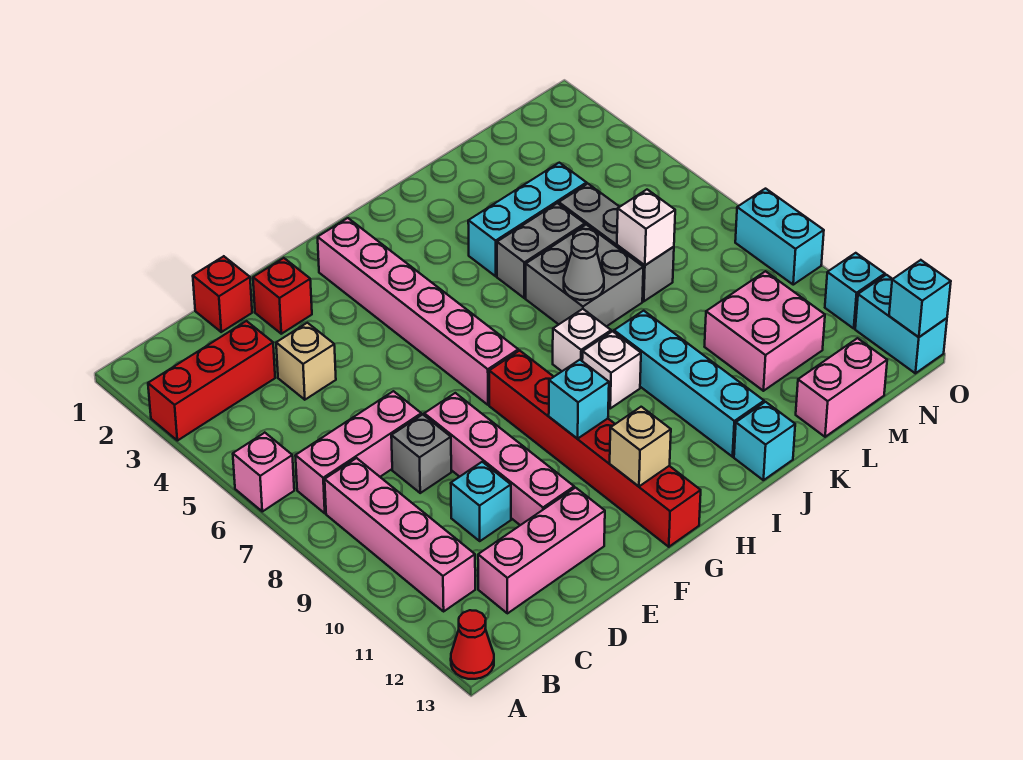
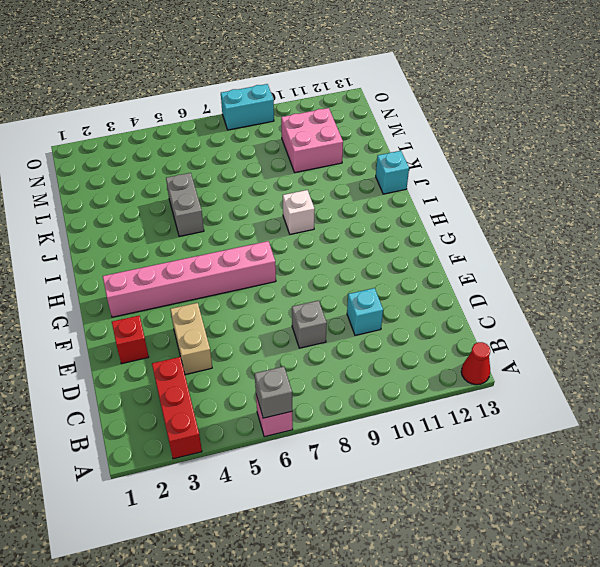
grey brick A6 level 2 -> none
tan brick D4:E4 level 1 -> tan brick D4 level 1
none -> pink brick B7:D7 level 1
none -> pink brick B8:B11 level 1
none -> pink brick C12:E12 level 1
none -> red brick D1 level 1

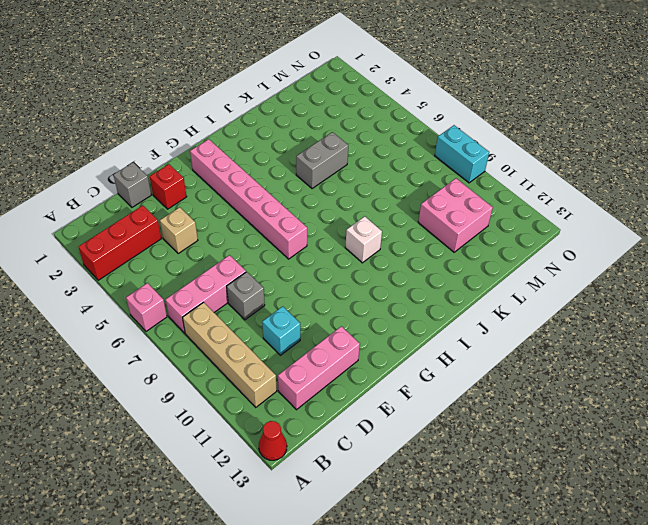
tan brick B8:B11 level 1 -> pink brick B8:B11 level 1
grey brick D1 level 1 -> red brick D1 level 1
none -> pink brick E8:E11 level 1
none -> red brick G8:G13 level 1
none -> white brick I8 level 1
none -> cyan brick J4:L4 level 1

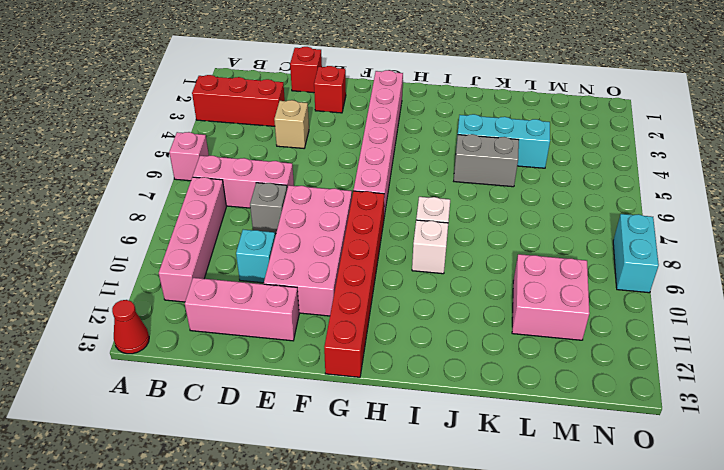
pink brick E8:F11 level 1 -> pink brick E8:E11 level 1
none -> grey brick J6:K7 level 1
none -> cyan brick J9:J12 level 1
none -> cyan brick J13 level 1
none -> grey brick L5:L7 level 1

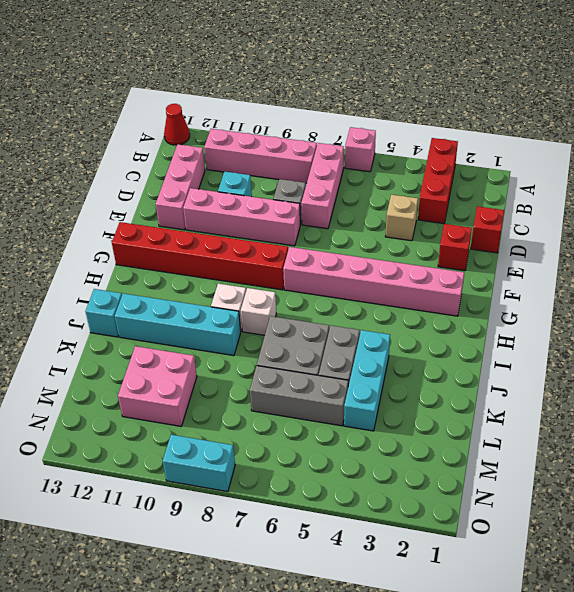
none -> pink brick L13:M13 level 1
none -> cyan brick O11 level 1
none -> cyan brick O12:O13 level 1
none -> cyan brick G10 level 2

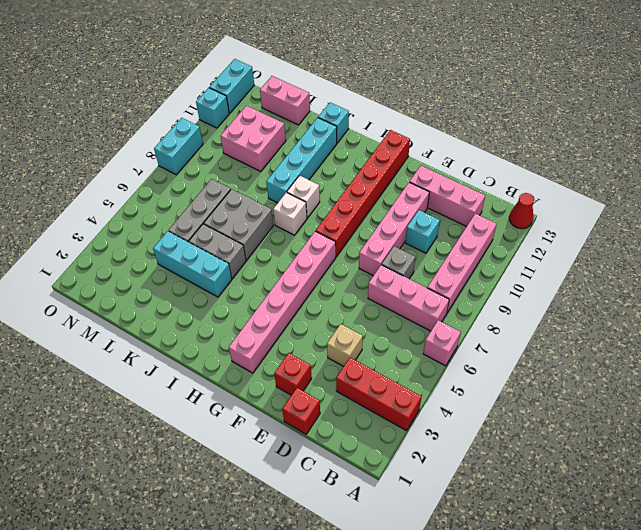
none -> cyan brick G10 level 2
none -> tan brick G12 level 2
none -> grey cone J7 level 2
none -> white brick L7 level 2

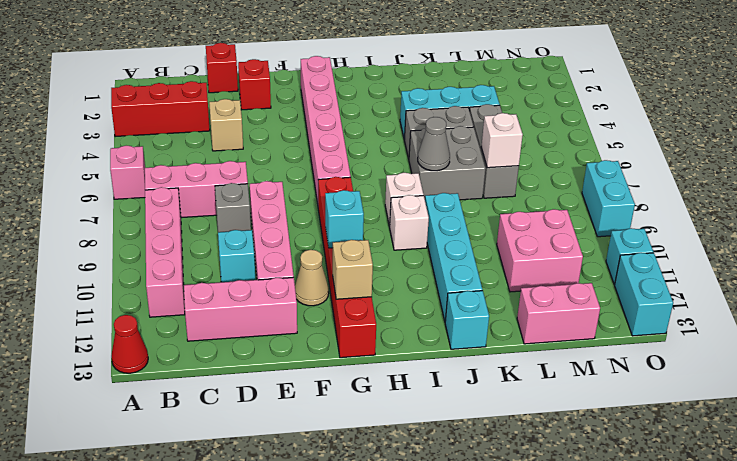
tan cone F11 level 1 -> none
none -> cyan brick O13 level 2

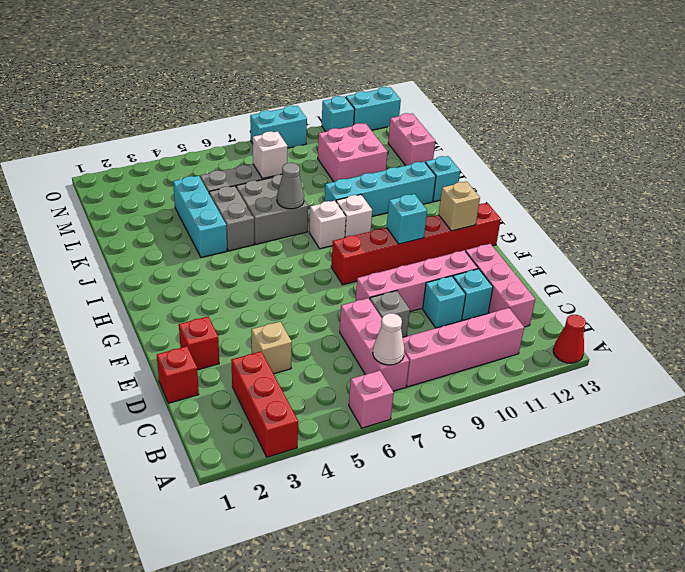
white cone B7 level 2 -> none
cyan brick D11 level 1 -> cyan brick O13 level 2
none -> pink brick G2:G7 level 1

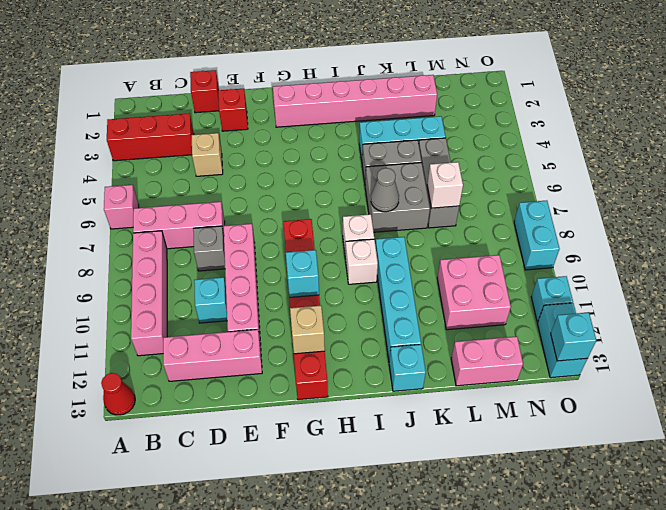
pink brick G2:L2 level 1 -> pink brick G2:G7 level 1

